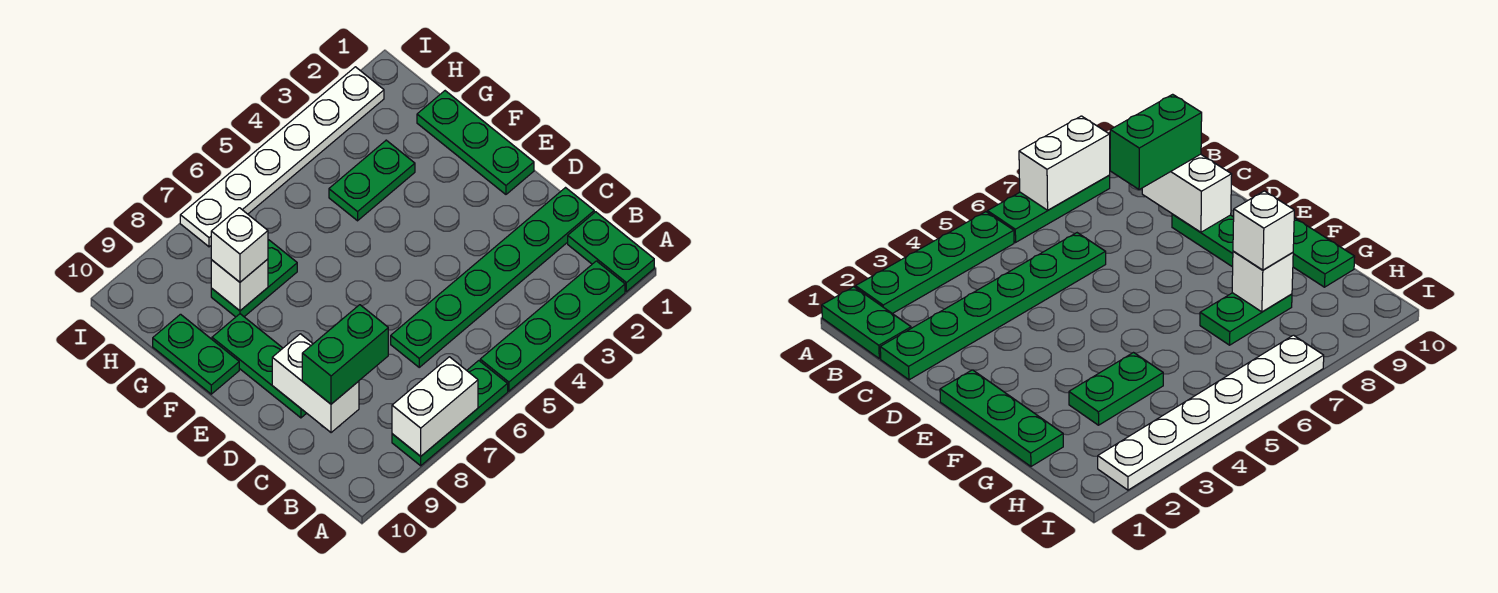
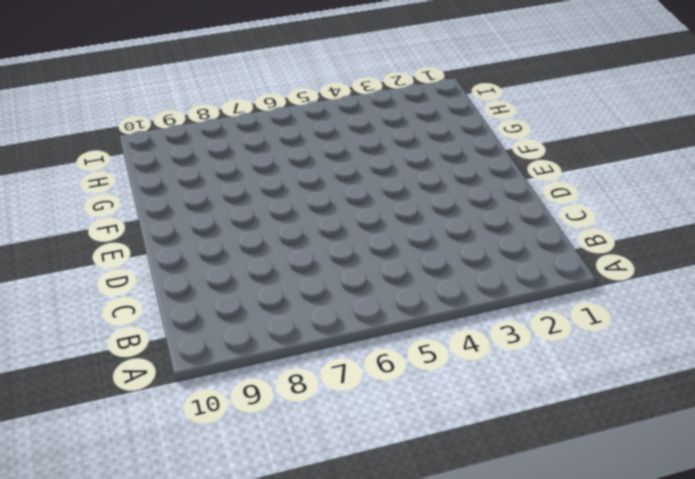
none -> green plate A1:B1 level 1
none -> green plate A2:A5 level 1
none -> green plate A6:A8 level 1

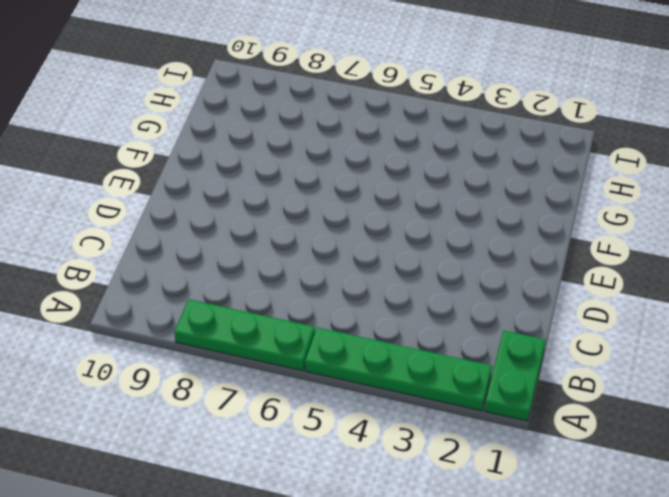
none -> green plate C1:C6 level 1
none -> green plate D9:F9 level 1
none -> green plate E1:G1 level 1

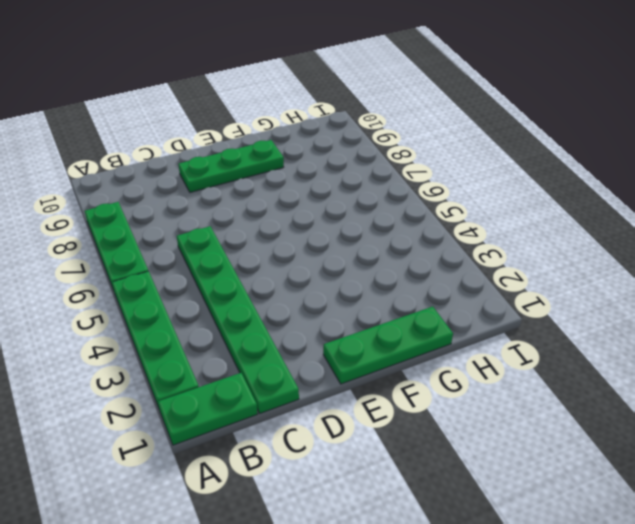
none -> green plate F10:G10 level 1
none -> green plate G3:G4 level 1
none -> green plate G7:G8 level 1

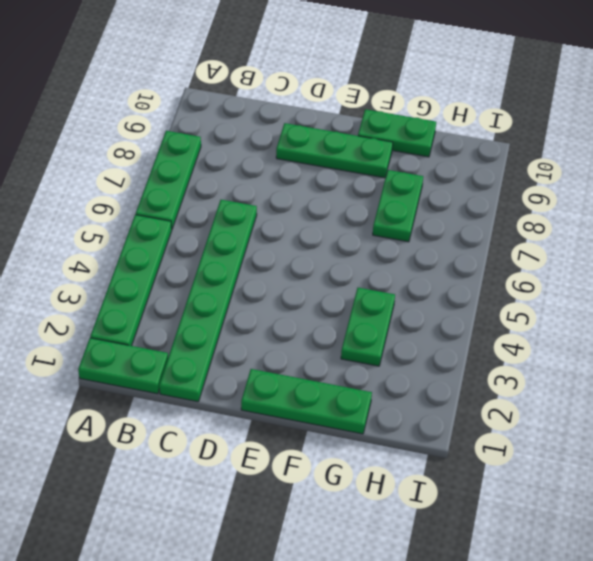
none -> white plate I2:I7 level 1
none -> white brick A7:A8 level 2
none -> white brick C9:D9 level 2

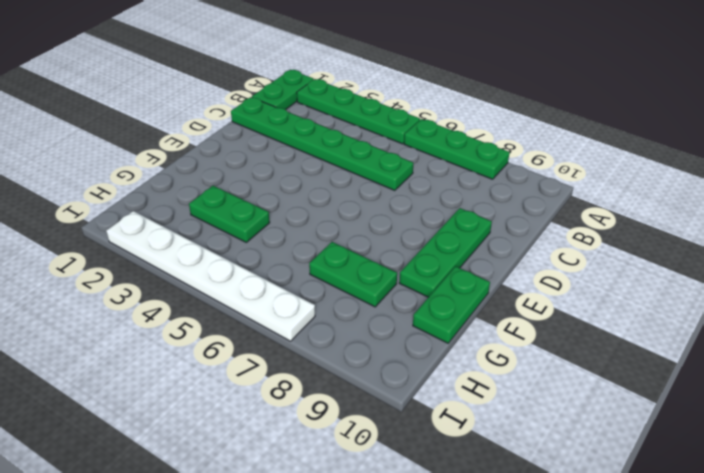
none -> green plate E1:G1 level 1
none -> white brick A7:A8 level 2
none -> white brick C9:D9 level 2

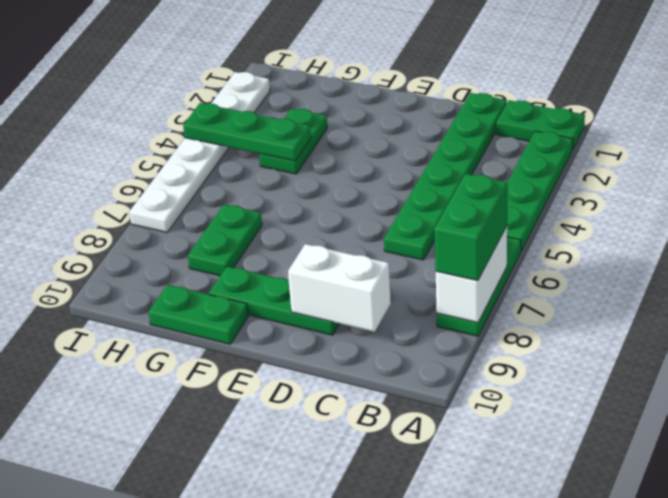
green brick A7:A8 level 3 -> green brick C8:C9 level 3
green plate G4:I4 level 2 -> green plate E1:G1 level 1
none -> white brick G8 level 2
none -> white brick G8 level 3

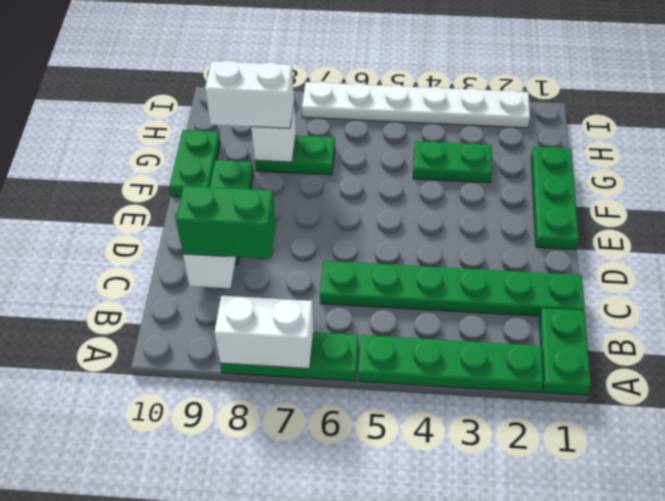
white brick G8:G9 level 3 -> white brick G8 level 3

